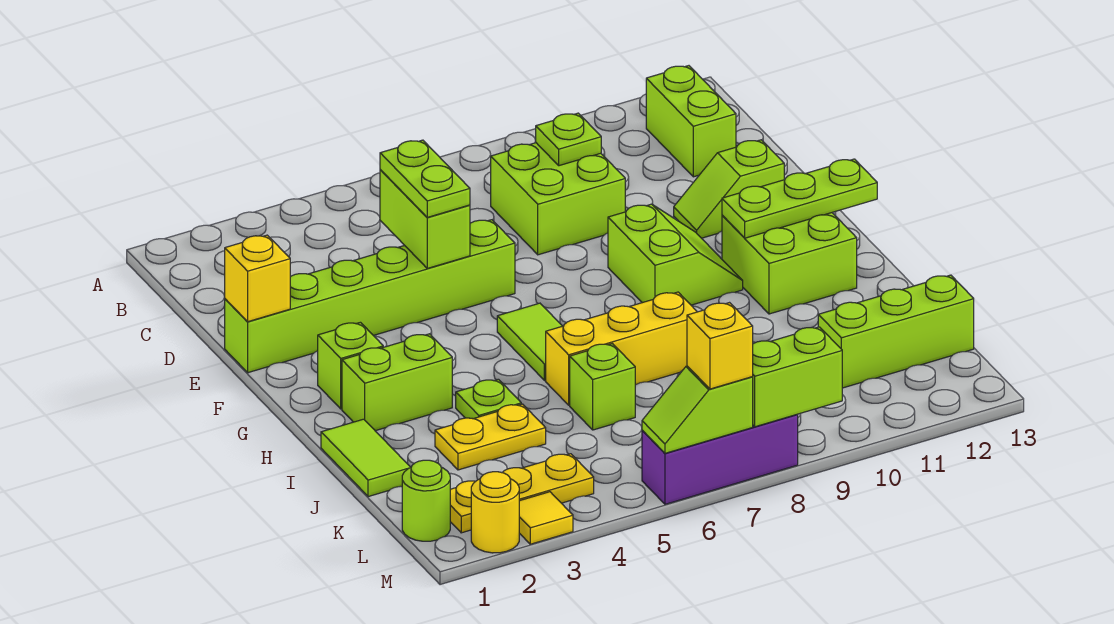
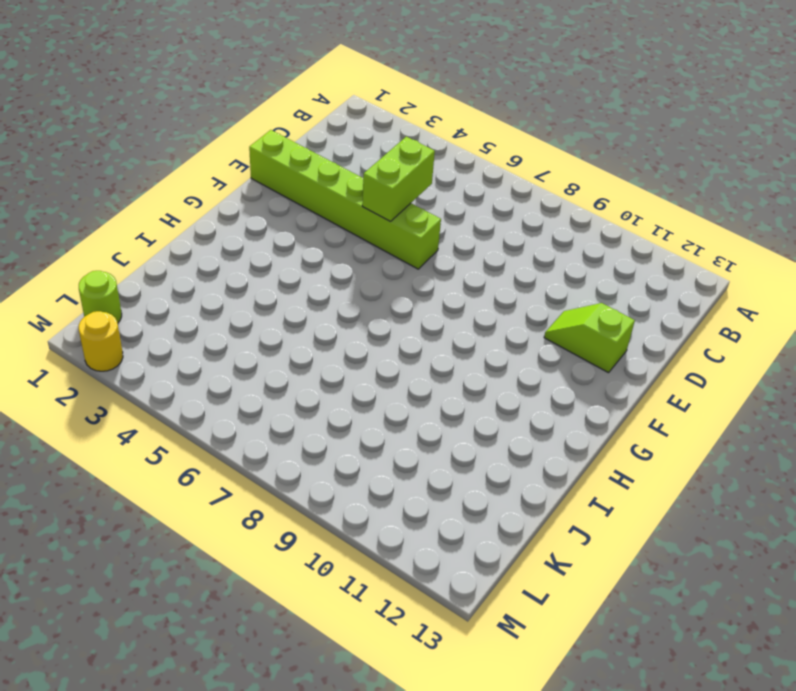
none -> lime brick B12:C12 level 1
none -> lime brick C8:D9 level 1
none -> lime slope F9:G10 level 1 top 9

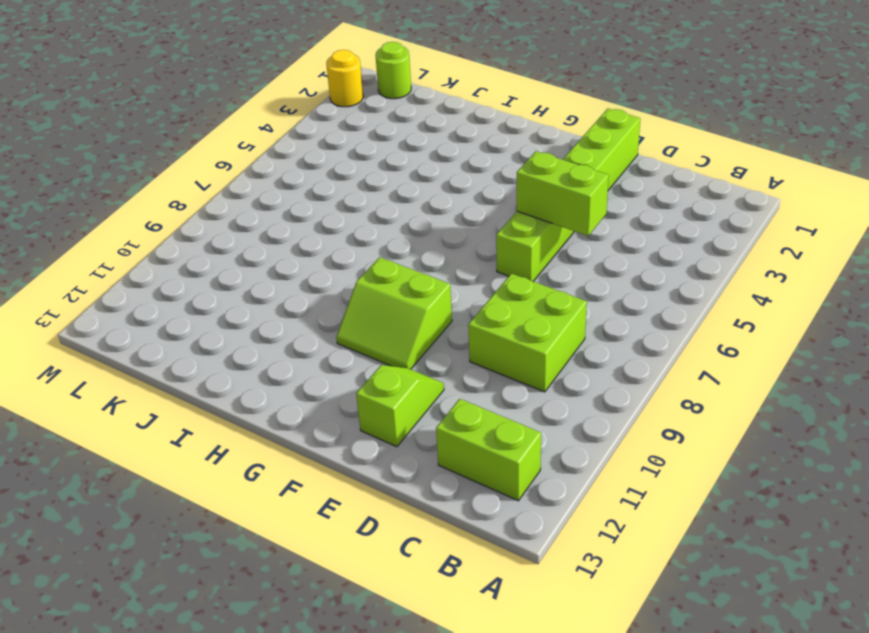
none -> lime brick G2 level 1
none -> lime tile G6:H6 level 1
none -> lime brick G11:H12 level 1

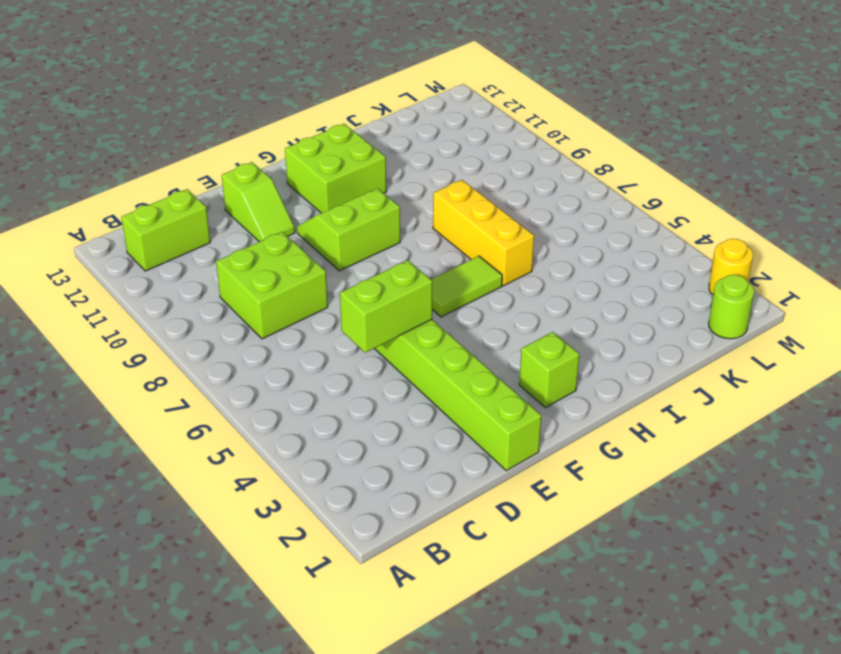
none -> lime brick H2:H3 level 1
none -> lime tile I1:J1 level 1
none -> lime plate I4 level 1

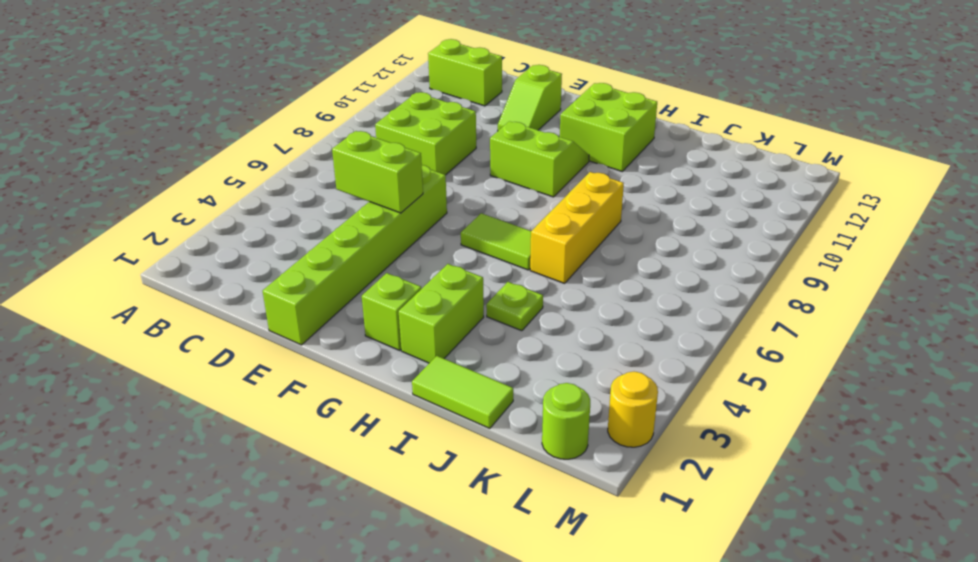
none -> yellow plate J3:J4 level 1
none -> lime brick J6 level 1
none -> lime brick K11:K13 level 1

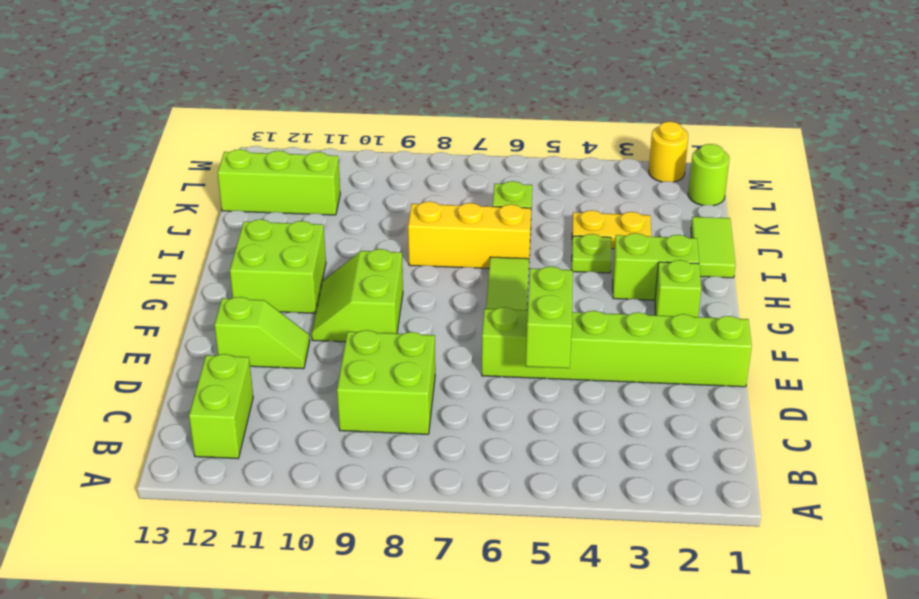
none -> yellow plate L2:L4 level 1
none -> yellow tile M3 level 1
none -> purple brick M6:M8 level 1

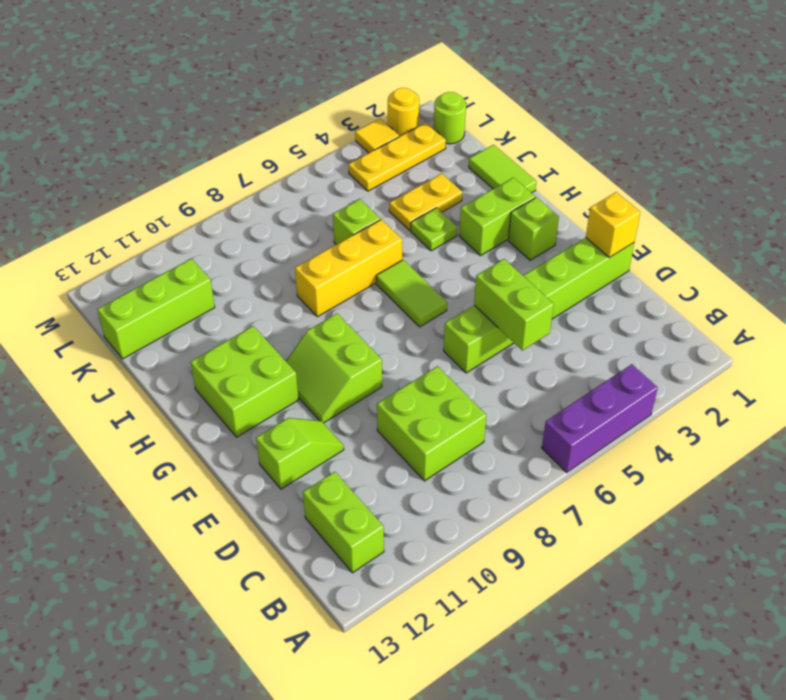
purple brick A4:A6 level 1 -> purple brick M6:M8 level 1
none -> lime plate C9 level 2
none -> lime plate G11:G13 level 2
none -> lime slope M6:M7 level 2 top 7

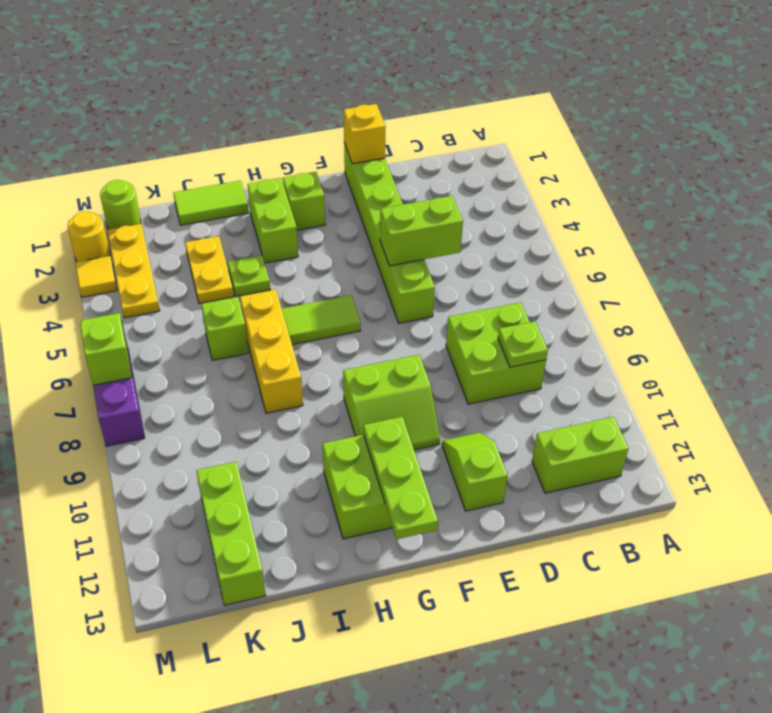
none -> lime brick M8:M9 level 2
none -> lime plate D5:E5 level 3
none -> yellow brick M7 level 3

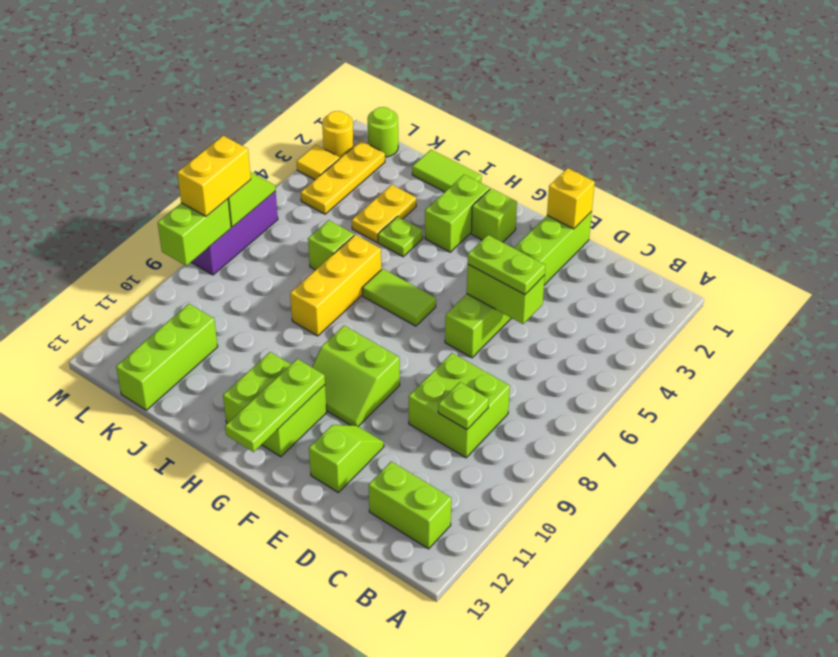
yellow brick M7:M8 level 3 -> yellow brick M7 level 3

